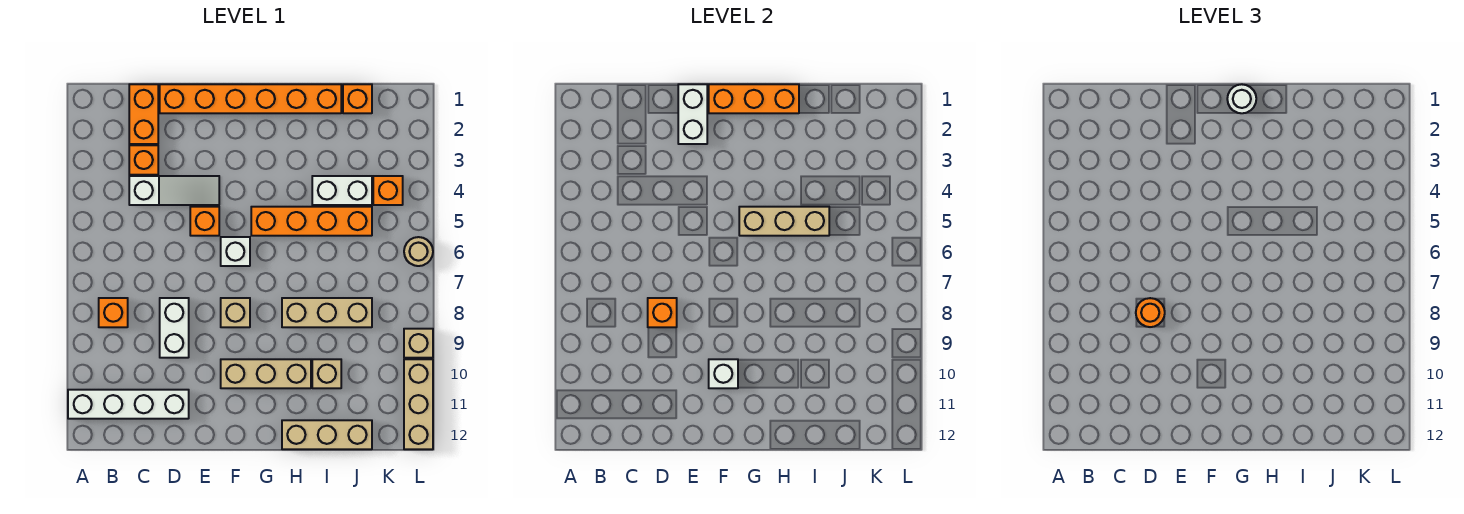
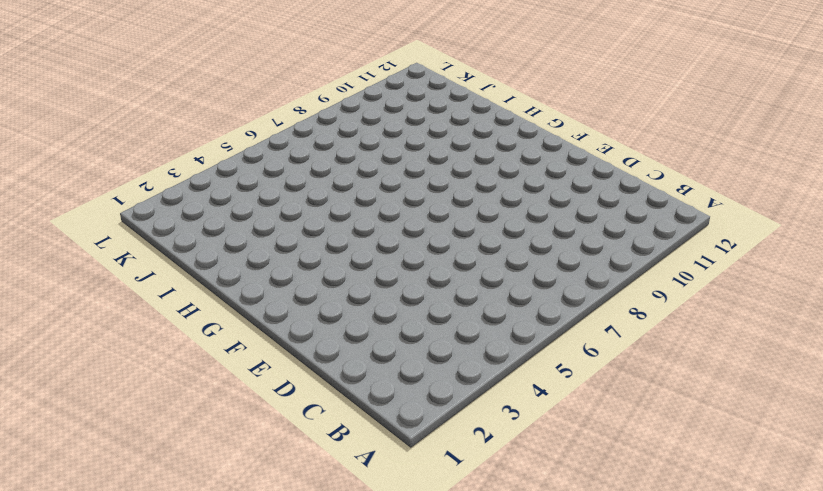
none -> white brick A11:D11 level 1
none -> orange brick B8 level 1
none -> orange brick C1:C2 level 1

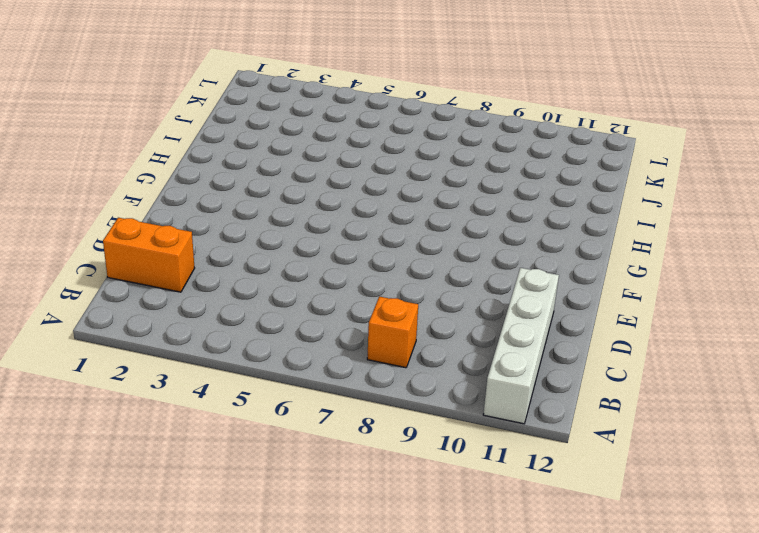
none -> orange brick C3 level 1
none -> white slope C4:E4 level 1 top C
none -> orange brick D1:I1 level 1

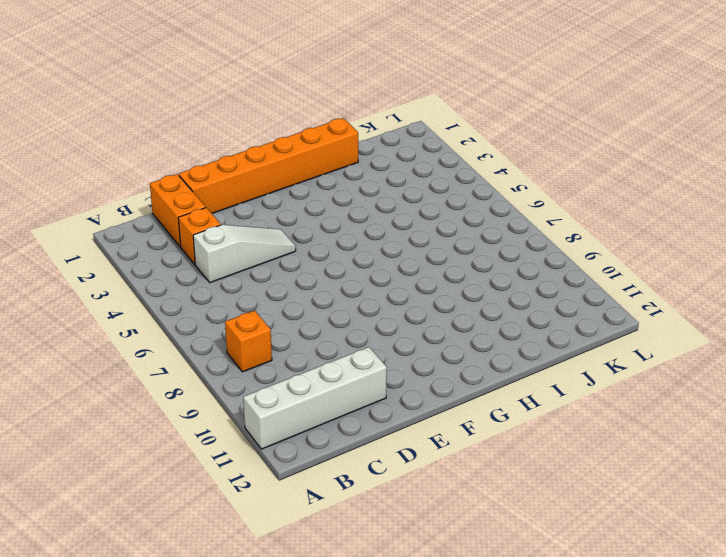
none -> white brick D8:D9 level 1
none -> orange brick E5 level 1
none -> white brick F6 level 1

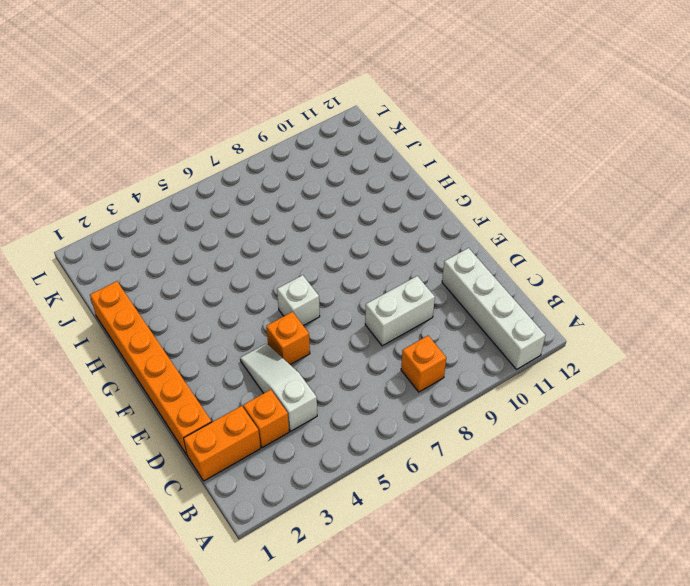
none -> tan brick F8 level 1
none -> tan brick F10:H10 level 1
none -> orange brick G5:J5 level 1

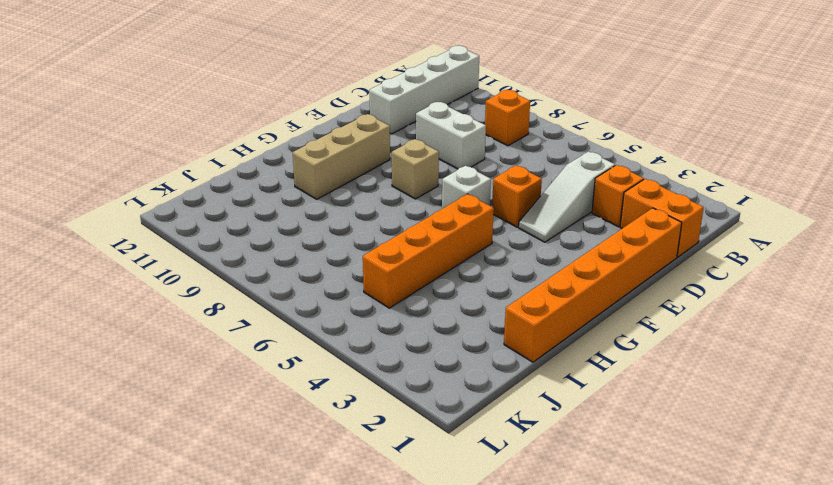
none -> tan brick H8:J8 level 1
none -> tan brick H12:J12 level 1
none -> white brick I4:J4 level 1

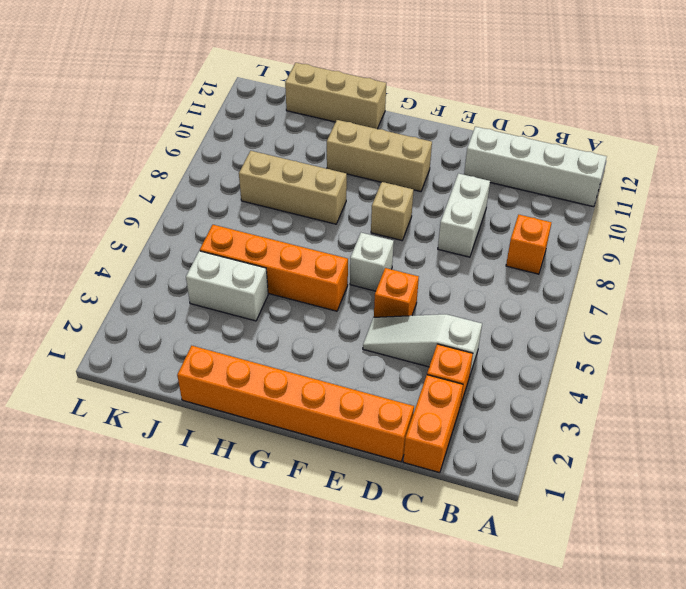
none -> tan brick I10 level 1
none -> orange brick J1 level 1
none -> orange brick K4 level 1

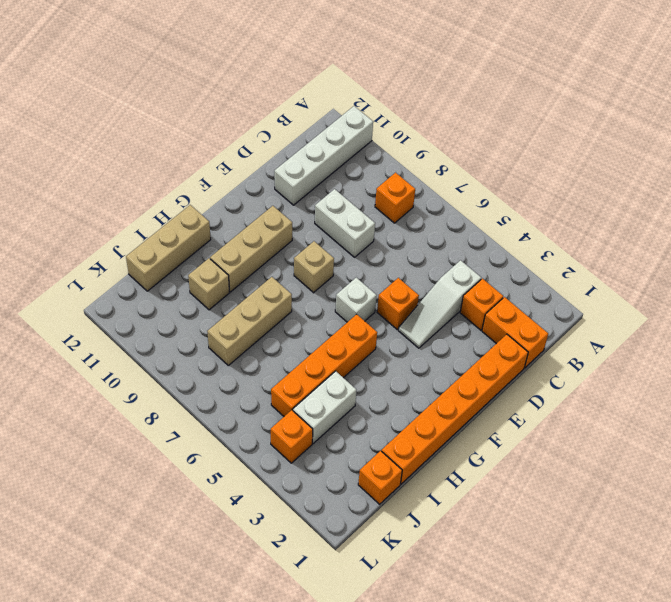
none -> tan round brick L6 level 1
none -> tan brick L9 level 1
none -> tan brick L10:L12 level 1

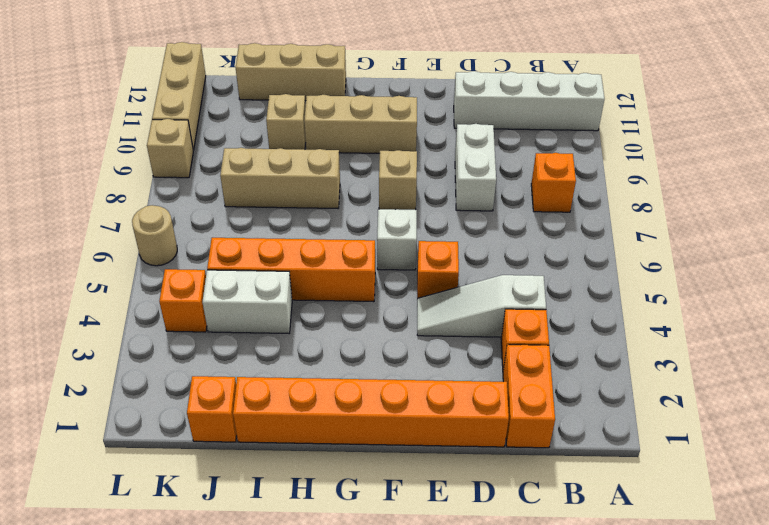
none -> orange brick D8 level 2
none -> white brick E1:E2 level 2
none -> orange brick F1:H1 level 2

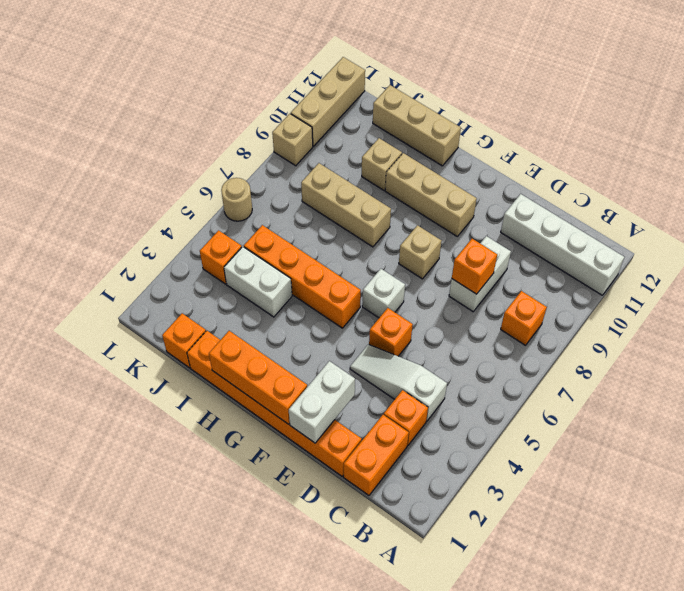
none -> white brick F10 level 2
none -> tan brick G5:I5 level 2
none -> orange round brick D8 level 3

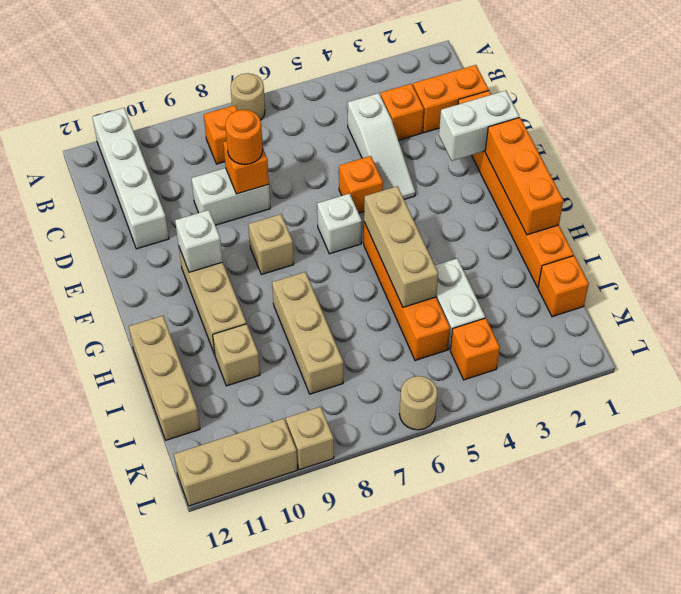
tan round brick A7 level 1 -> none
none -> white round brick G1 level 3

